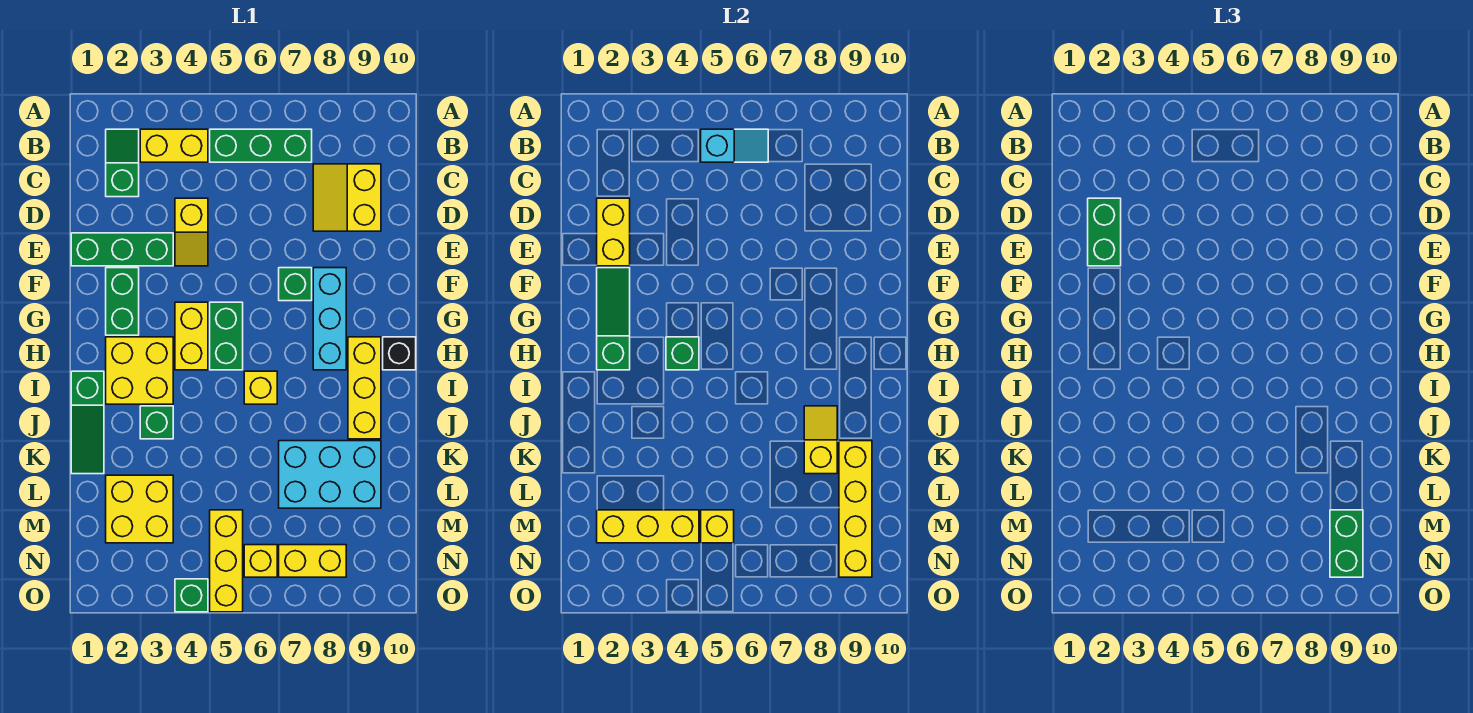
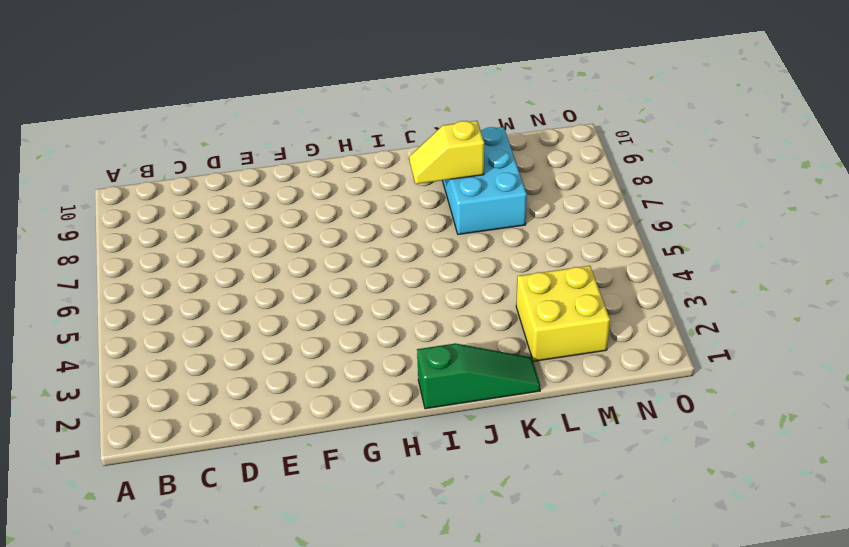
none -> green slope B2:C2 level 1 top C
none -> yellow brick B3:B4 level 1
none -> green brick B5:B7 level 1
none -> yellow slope C8:D9 level 1 top 9

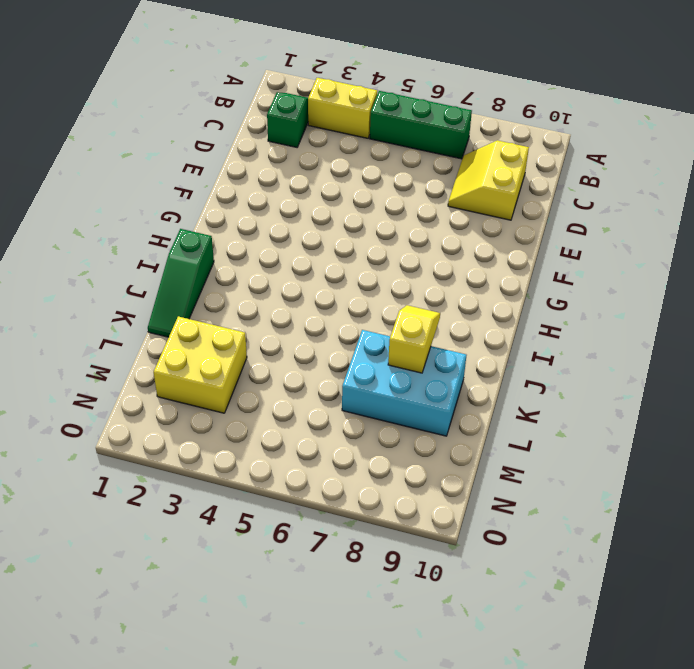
none -> yellow slope D4:E4 level 1 top D
none -> green brick E1:E3 level 1
none -> green brick F2:G2 level 1
none -> green brick F7 level 1

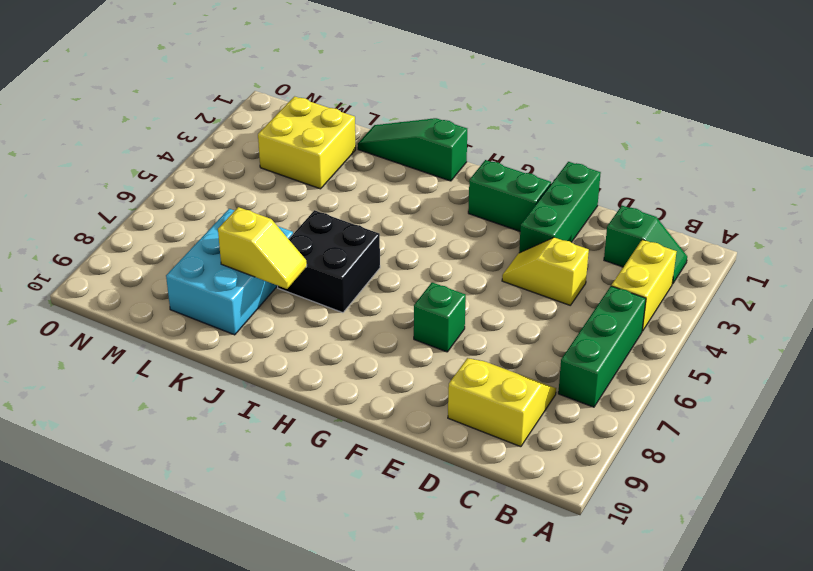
black brick I6:J7 level 1 -> yellow brick I6 level 1
none -> cyan brick F8:H8 level 1
none -> yellow brick G4:H4 level 1
none -> green brick G5:H5 level 1
none -> yellow brick H2:I3 level 1

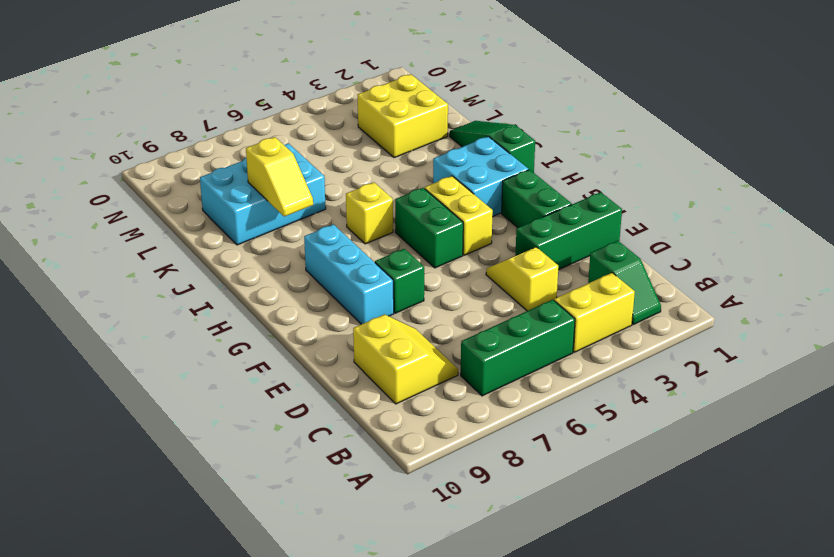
cyan brick H2:I3 level 1 -> yellow brick H2:I3 level 1
none -> yellow brick H9:J9 level 1
none -> black brick H10 level 1
none -> green brick J3 level 1
none -> yellow brick M5:O5 level 1

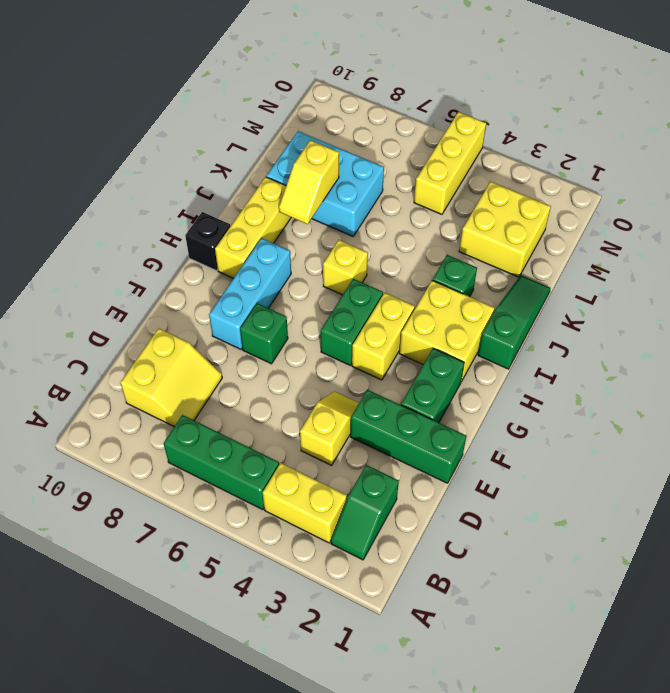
none -> yellow brick N6 level 1
none -> yellow brick N7:N8 level 1
none -> green brick O4 level 1
none -> cyan slope B5:B6 level 2 top 5

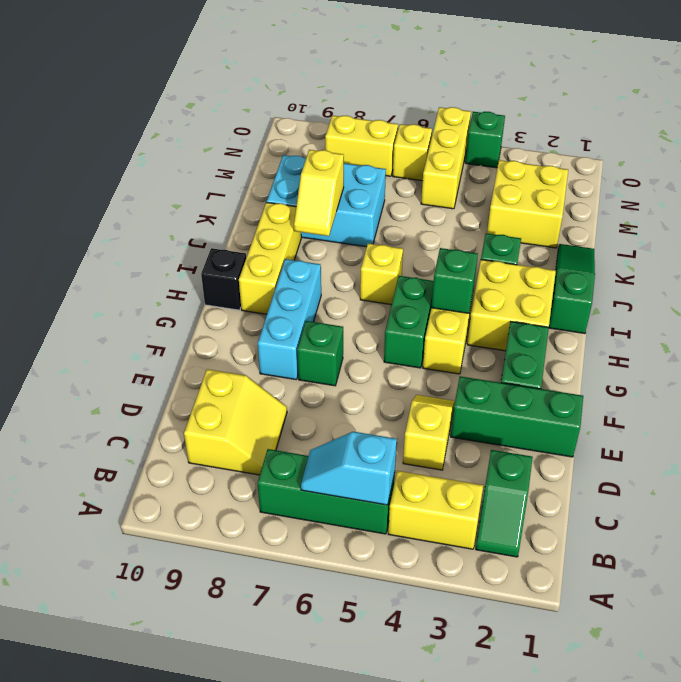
none -> yellow brick D2:E2 level 2
none -> green slope F2:H2 level 2 top H
none -> yellow brick K9:N9 level 2
none -> yellow brick M2:M4 level 2

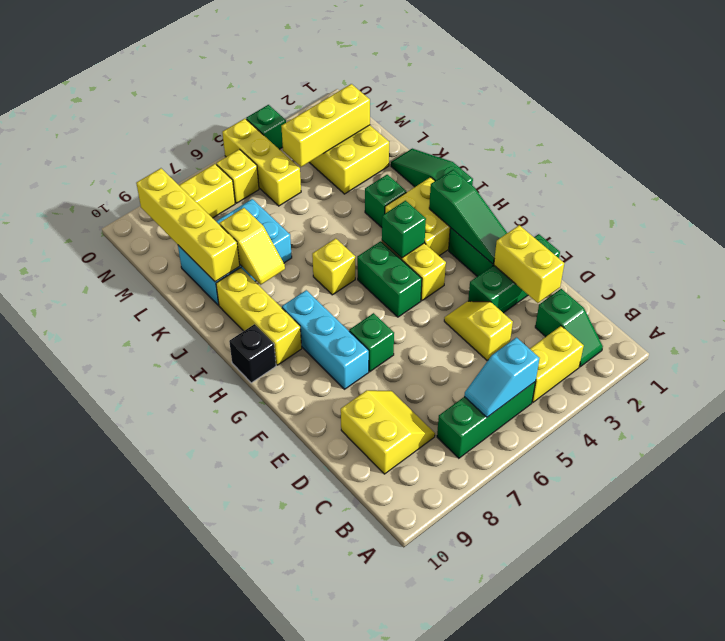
none -> yellow brick M5 level 2
none -> green brick D2:E2 level 3
none -> green brick M9:N9 level 3

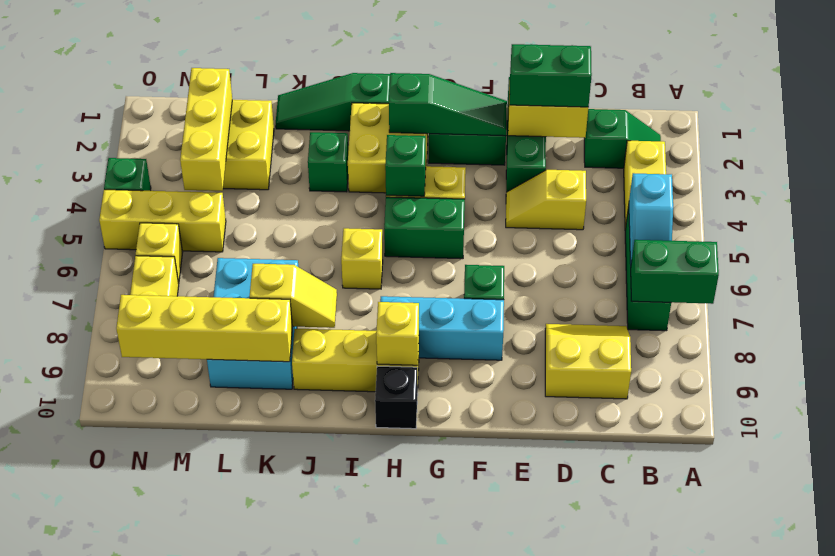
green brick A7:B7 level 2 -> green brick M9:N9 level 3
yellow brick H9 level 2 -> yellow brick M5 level 2

